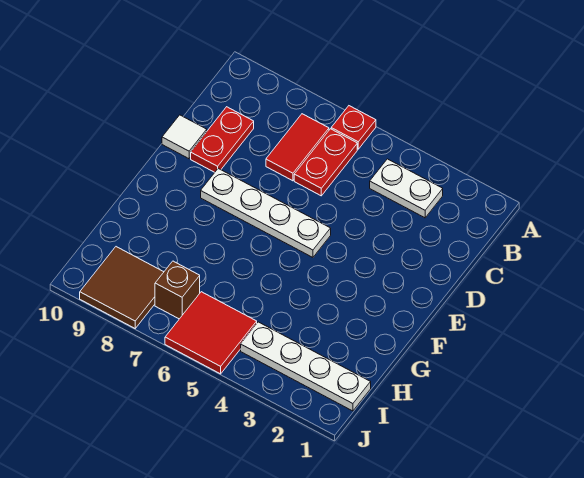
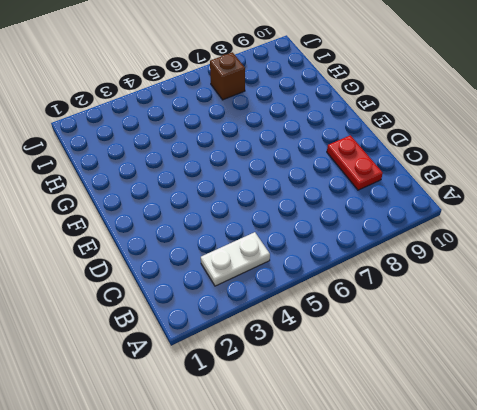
none -> red plate A6 level 1
none -> red plate B6:C6 level 1

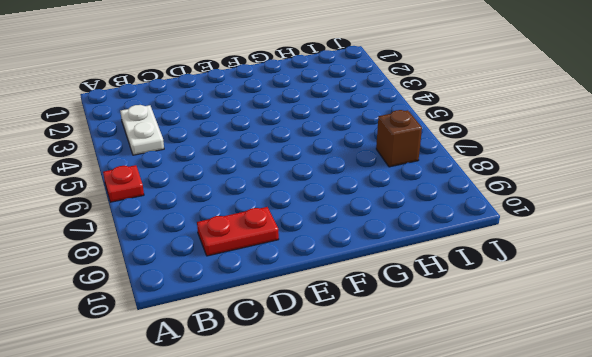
none -> red plate B6:C6 level 1
none -> red tile B7:C7 level 1

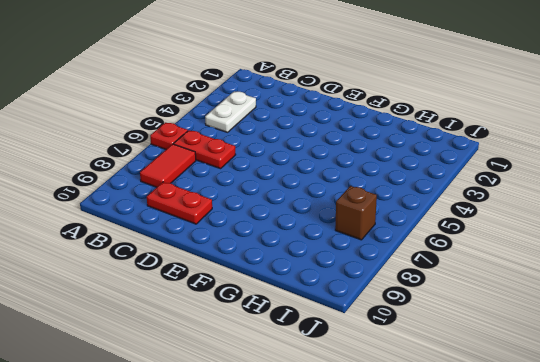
red tile B7:B8 level 1 -> red tile B7:C7 level 1
none -> white tile D10 level 1
none -> white plate E5:E8 level 1

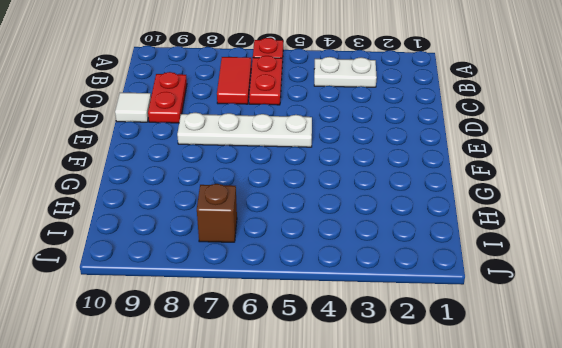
none -> white plate I1:I4 level 1
none -> red tile I5:J6 level 1

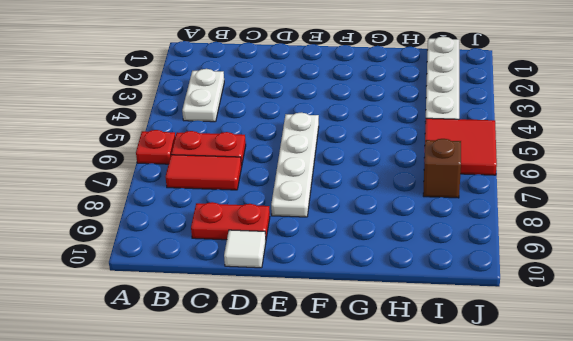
none -> brown tile I8:J9 level 1

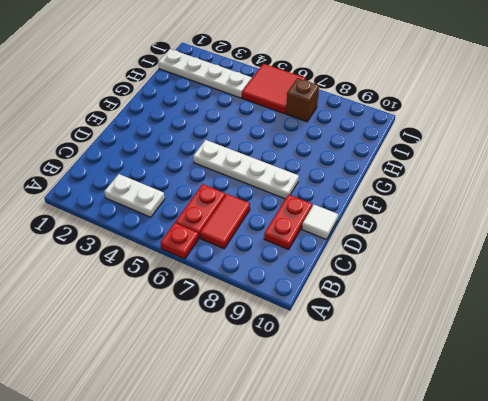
none -> brown tile I8:J9 level 1

